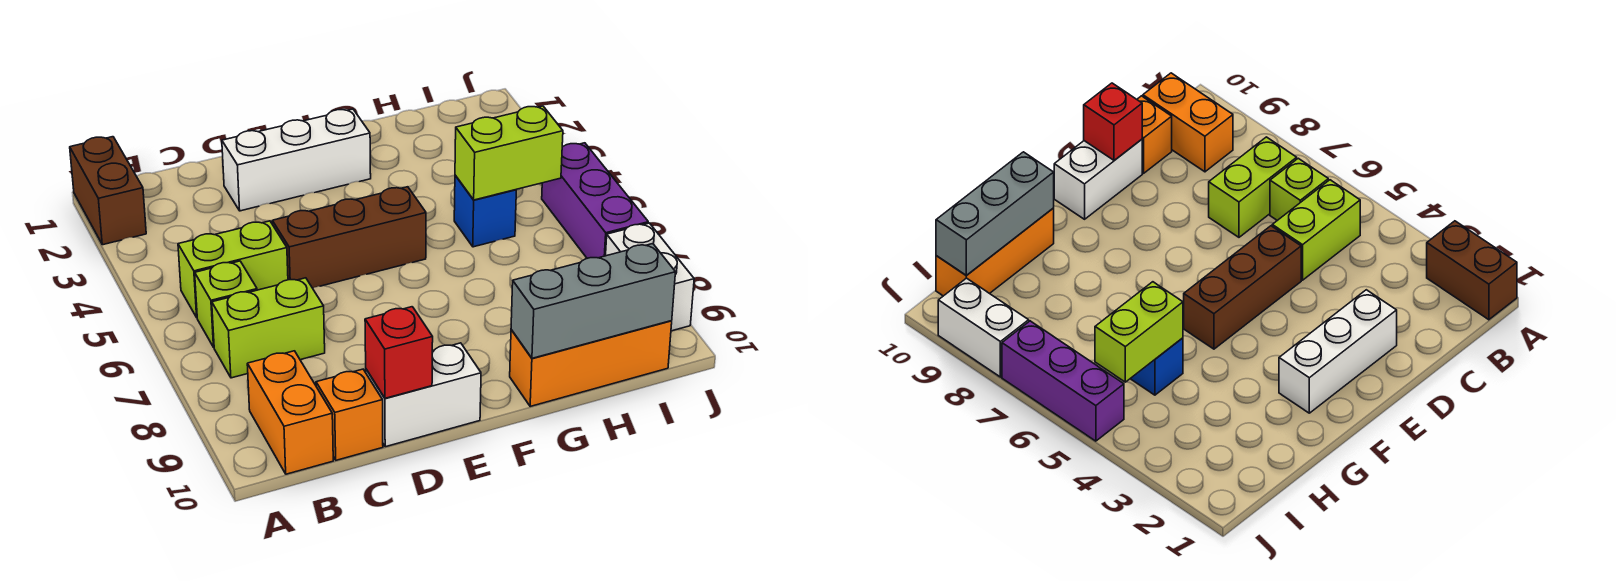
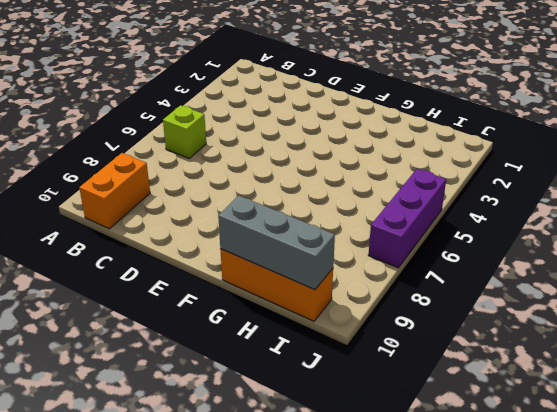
none -> brown brick A1:A2 level 1
none -> lime brick B5:C5 level 1
none -> lime brick B7:C7 level 1

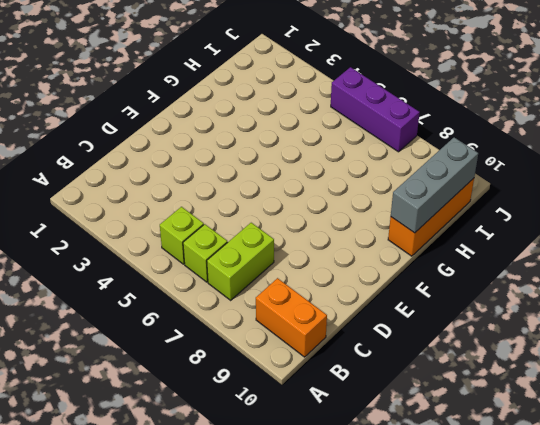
lime brick B5 level 1 -> lime brick B5:C5 level 1
none -> brown brick A1:A2 level 1
none -> orange brick C10 level 1
none -> white brick D2:F2 level 1

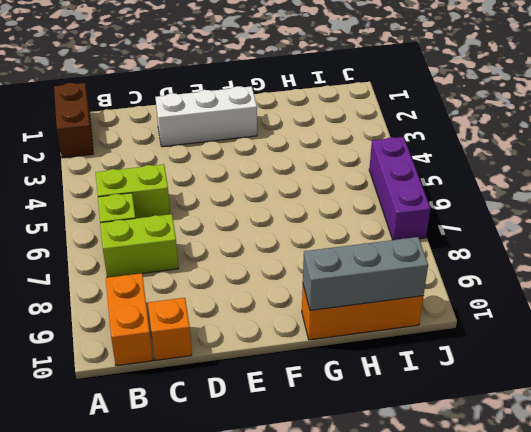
none -> brown brick D5:F5 level 1
none -> white brick D10:E10 level 1
none -> blue brick H5 level 1

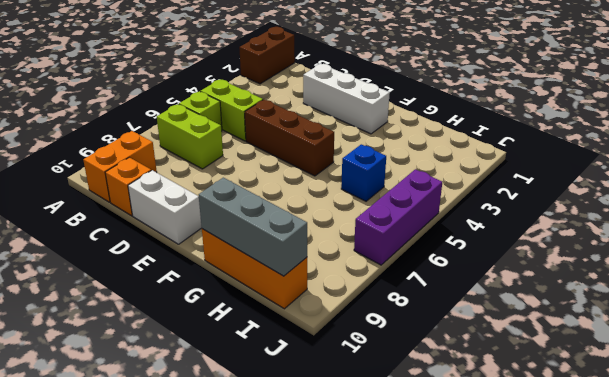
none -> white brick J8:J9 level 1
none -> red brick D10 level 2
none -> lime brick H5:I5 level 2

